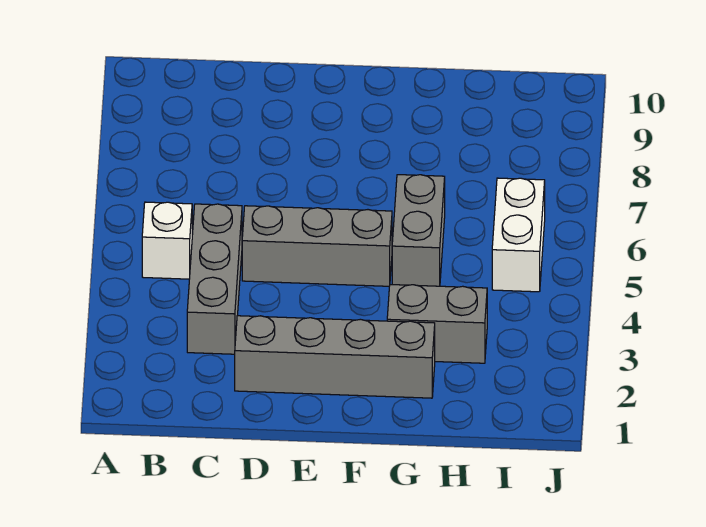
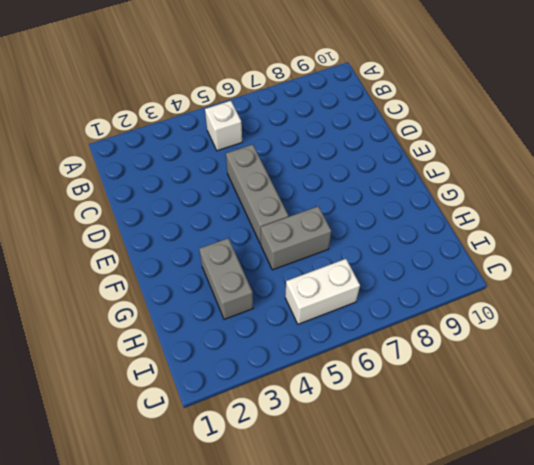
none -> grey brick C3:C5 level 1
none -> grey brick D2:G2 level 1

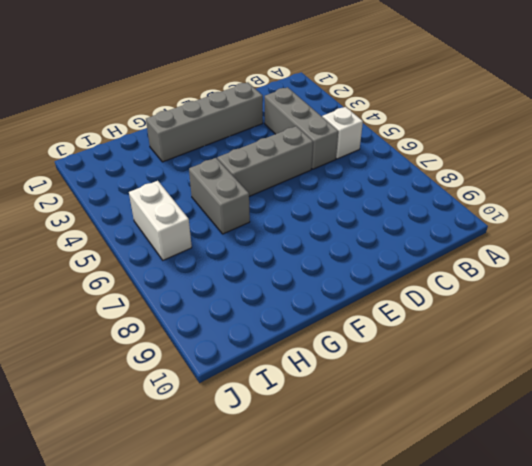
none -> grey brick G3:H3 level 1

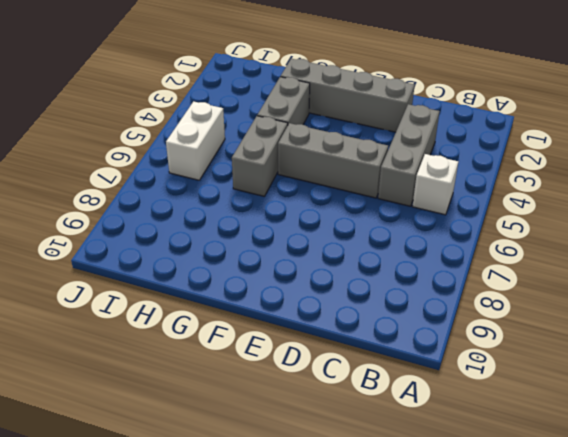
grey brick G3:G4 level 1 -> grey brick G3:H3 level 1

